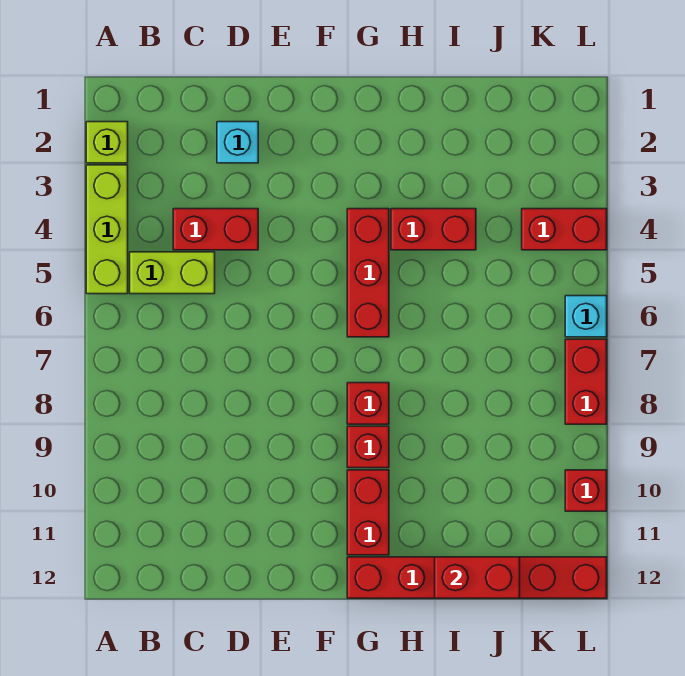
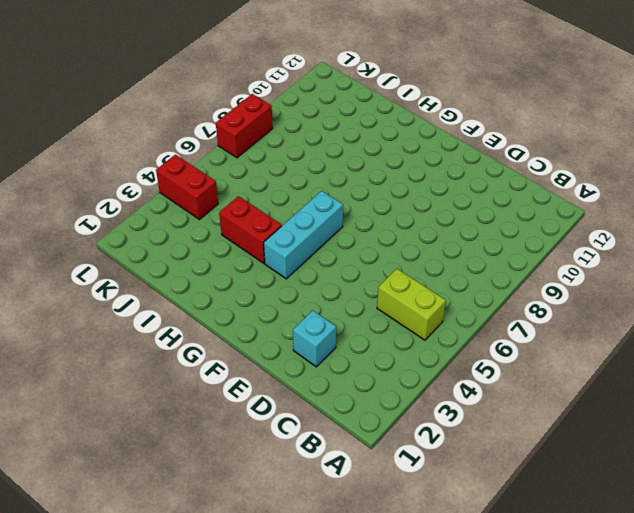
cyan brick G4:G6 level 1 -> red brick G4:G6 level 1
none -> lime brick A2 level 1
none -> lime brick A3:A5 level 1
none -> red brick C4:D4 level 1

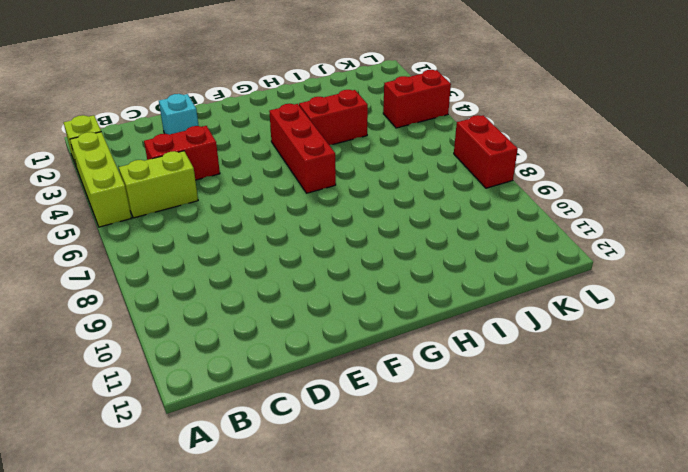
none -> red brick G8 level 1
none -> red brick G9 level 1
none -> red brick G10:G11 level 1

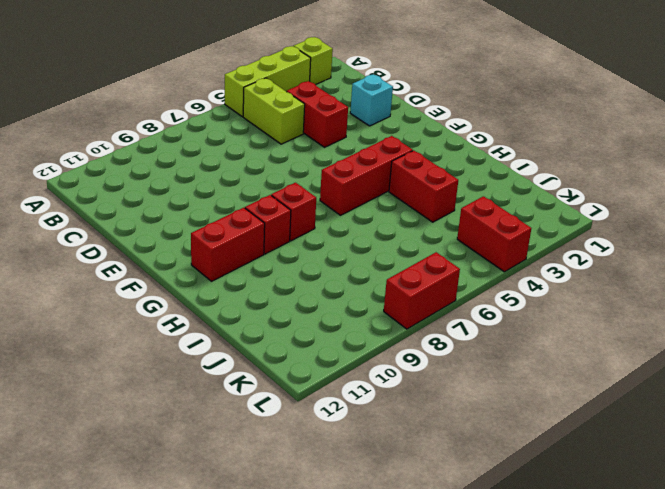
none -> red brick G12:L12 level 1
none -> cyan brick L6 level 1
none -> red brick L10 level 1

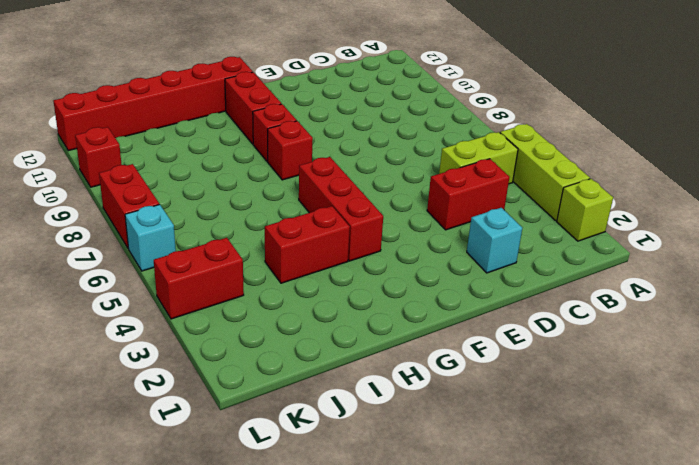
none -> red brick I12:J12 level 2

